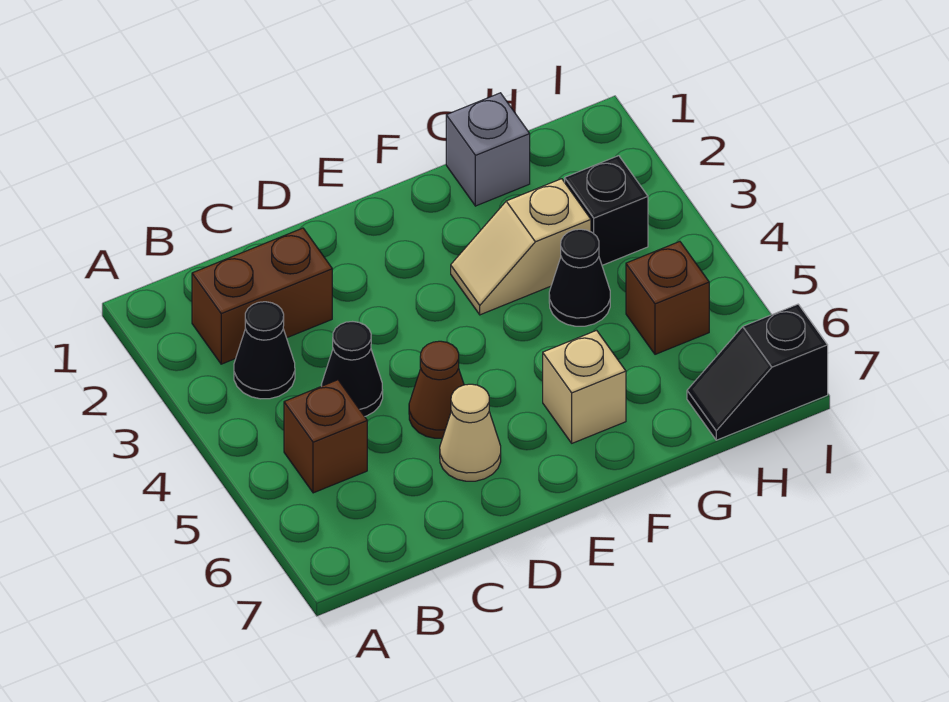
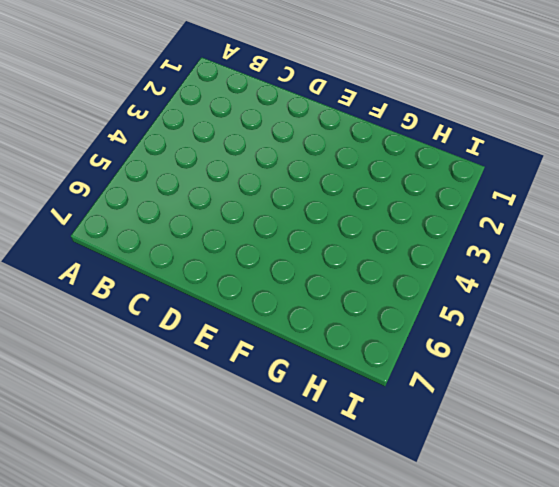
none -> brown brick B2:C2 level 1
none -> black cone B3 level 1
none -> brown brick B5 level 1

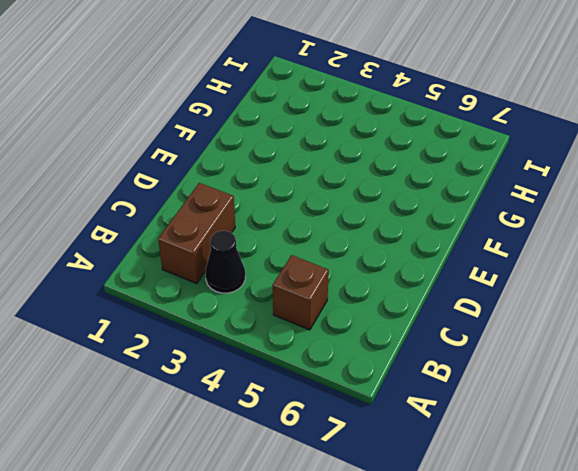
none -> black cone C4 level 1
none -> brown cone D5 level 1
none -> tan cone D6 level 1

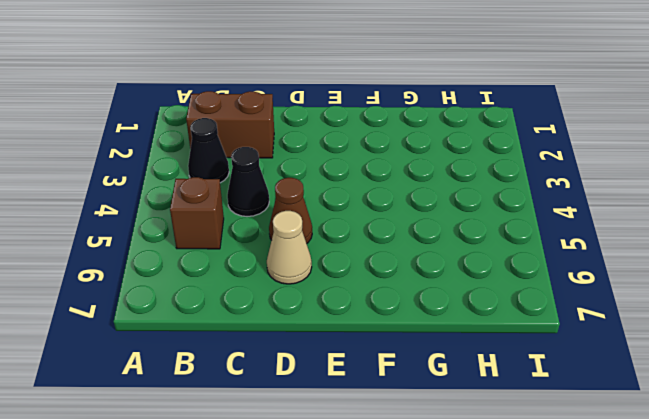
none -> tan slope F3:G3 level 1 top G
none -> tan brick F6 level 1
none -> grey brick G1 level 1

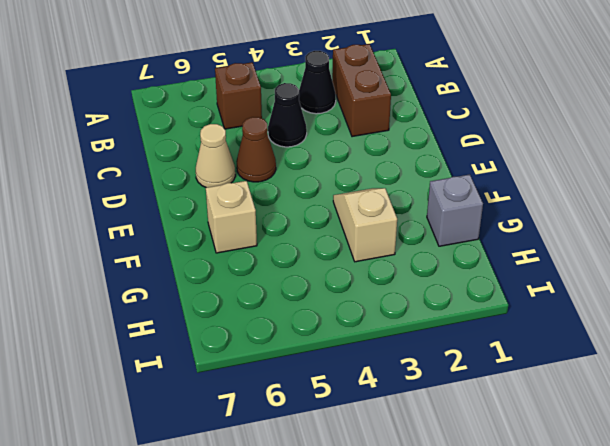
none -> black cone G4 level 1
none -> black brick H3 level 1
none -> brown brick H5 level 1

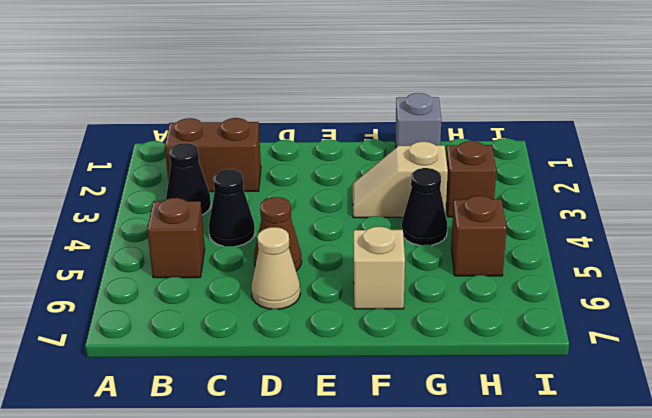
brown brick H3 level 1 -> black brick H3 level 1
none -> black slope H7:I7 level 1 top I

